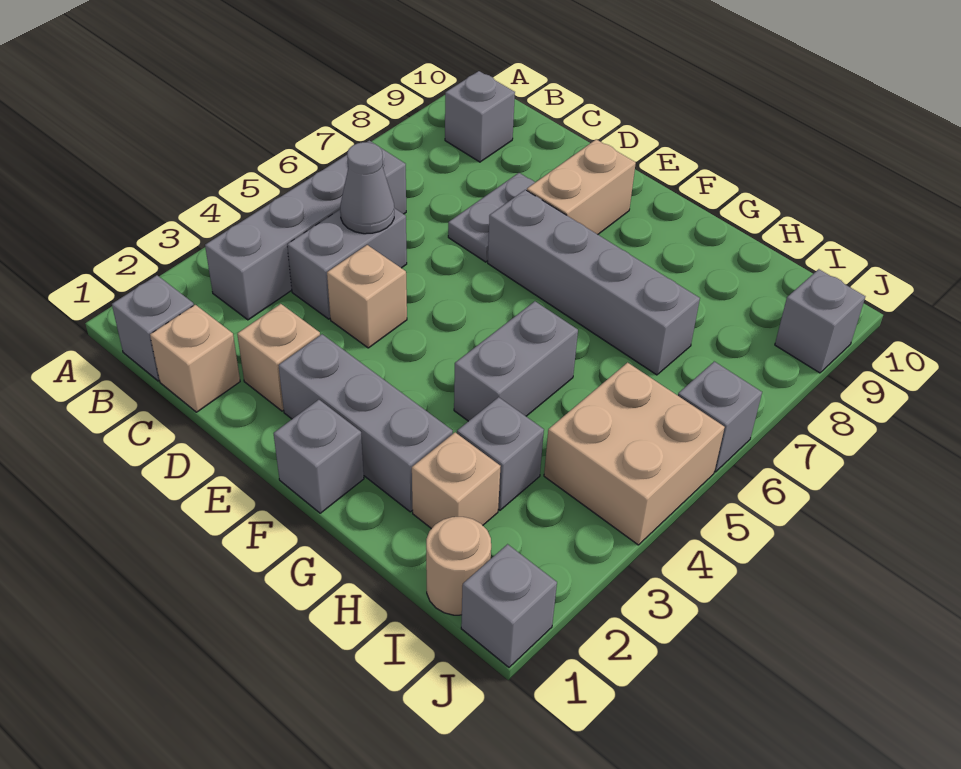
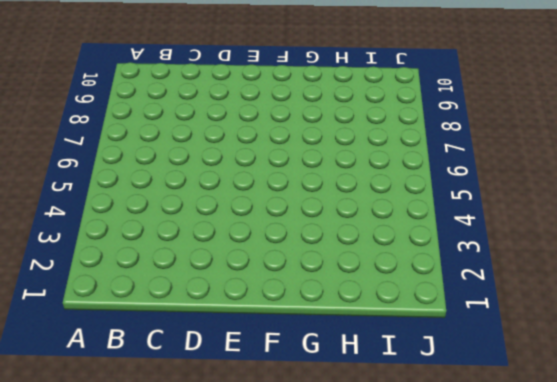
none -> grey brick B1 level 1
none -> grey brick B3:B6 level 1
none -> grey brick B9 level 1

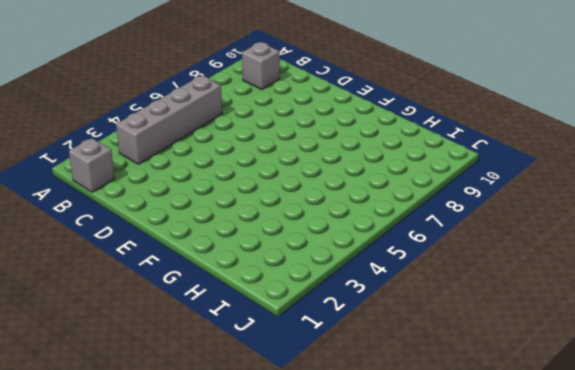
none -> tan brick C1 level 1
none -> grey brick C4:C5 level 1
none -> tan brick D2 level 1

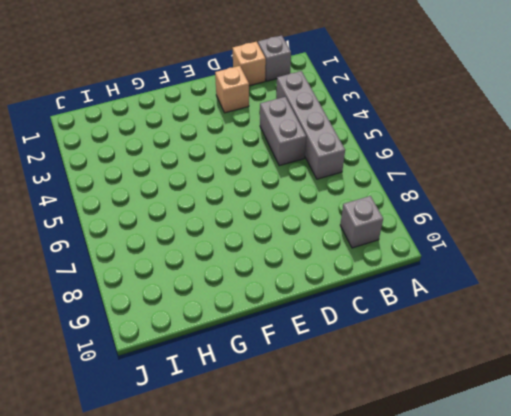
none -> tan brick D4 level 1
none -> grey plate D7:D8 level 1
none -> grey brick E2:G2 level 1

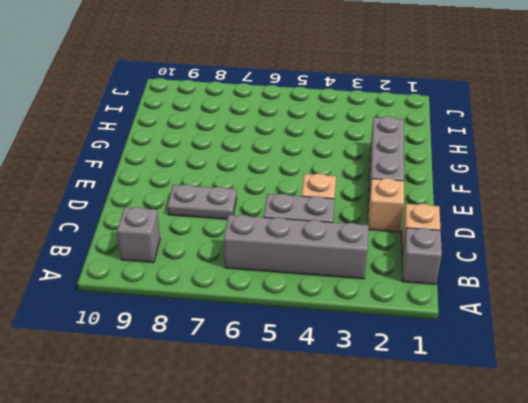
none -> grey brick E7:H7 level 1
none -> tan brick E8:E9 level 1
none -> grey brick F1 level 1

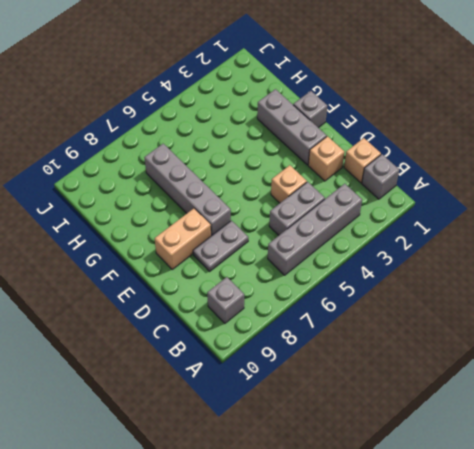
none -> grey brick G4:G5 level 1
none -> tan brick H2 level 1
none -> grey brick H3 level 1

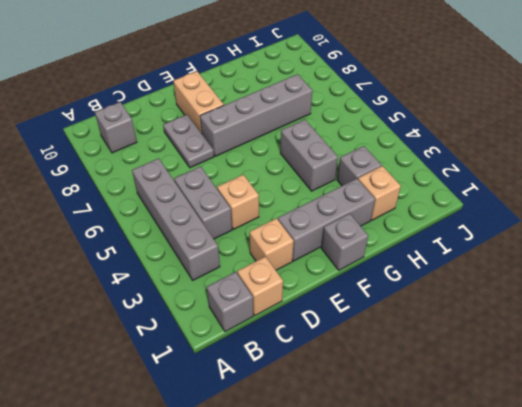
none -> tan round brick I1 level 1
none -> tan brick I4:J5 level 1
none -> grey brick J1 level 1

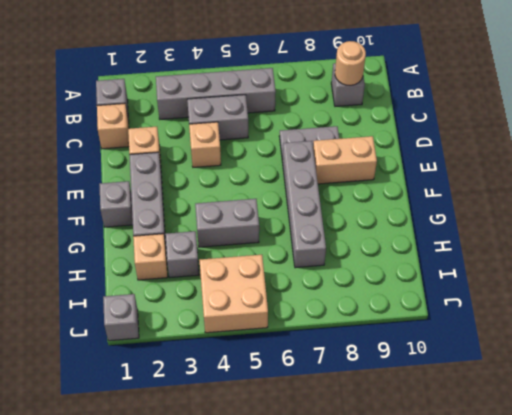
tan round brick B9 level 2 -> tan round brick I1 level 1
none -> grey brick J6 level 1
none -> grey brick J9 level 1
none -> grey cone C5 level 2

